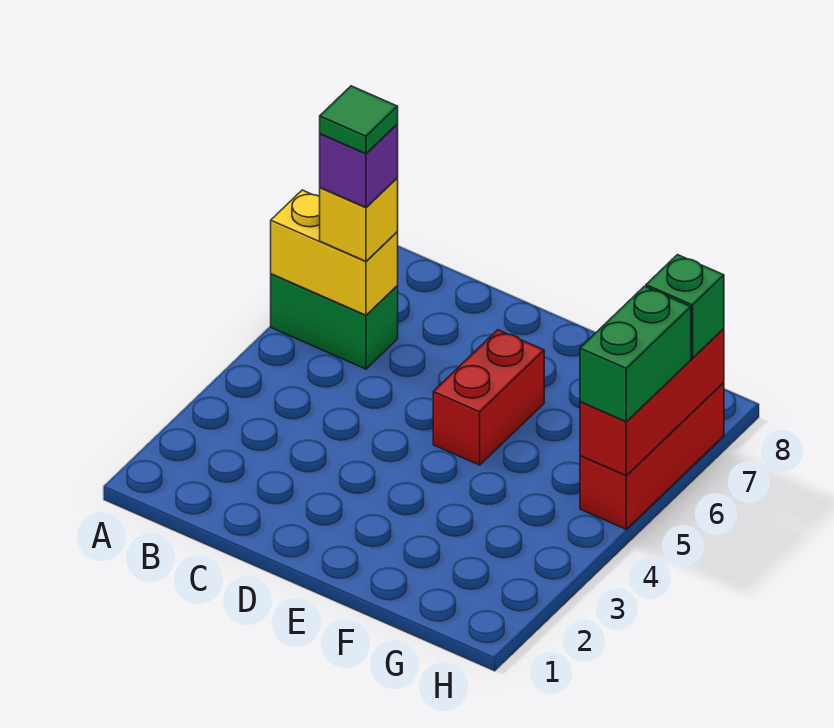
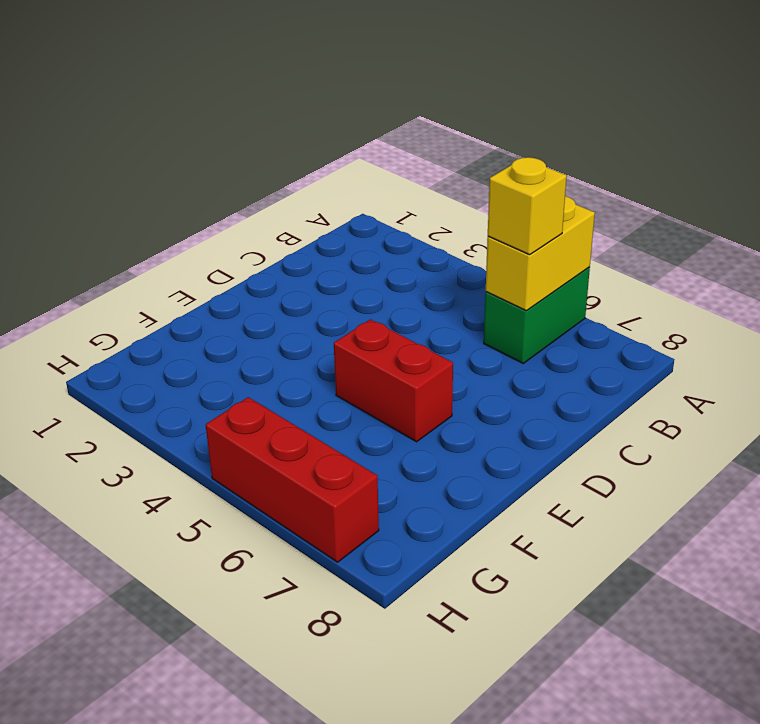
none -> red brick H5:H7 level 2
none -> green brick H5:H6 level 3

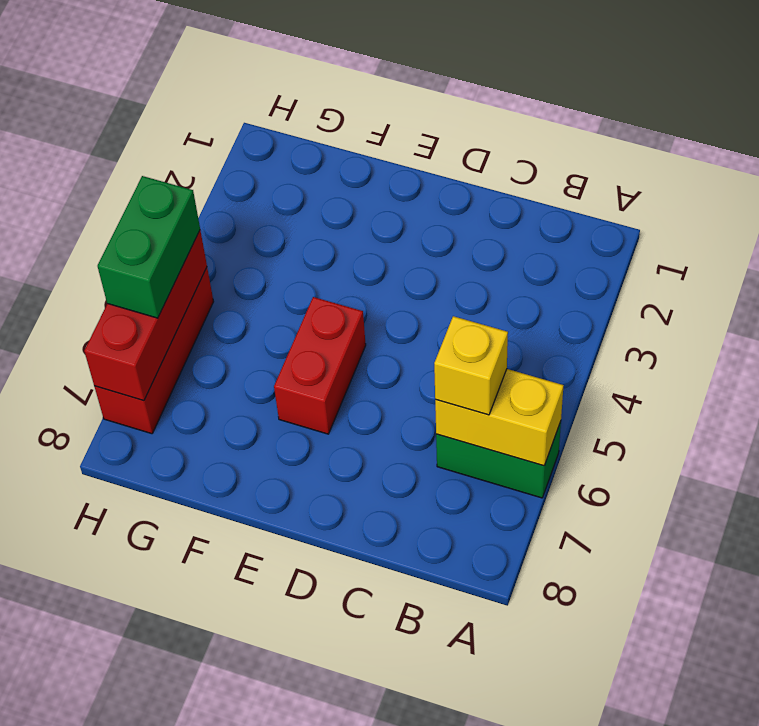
none -> green brick H7 level 3
none -> purple brick B6 level 4

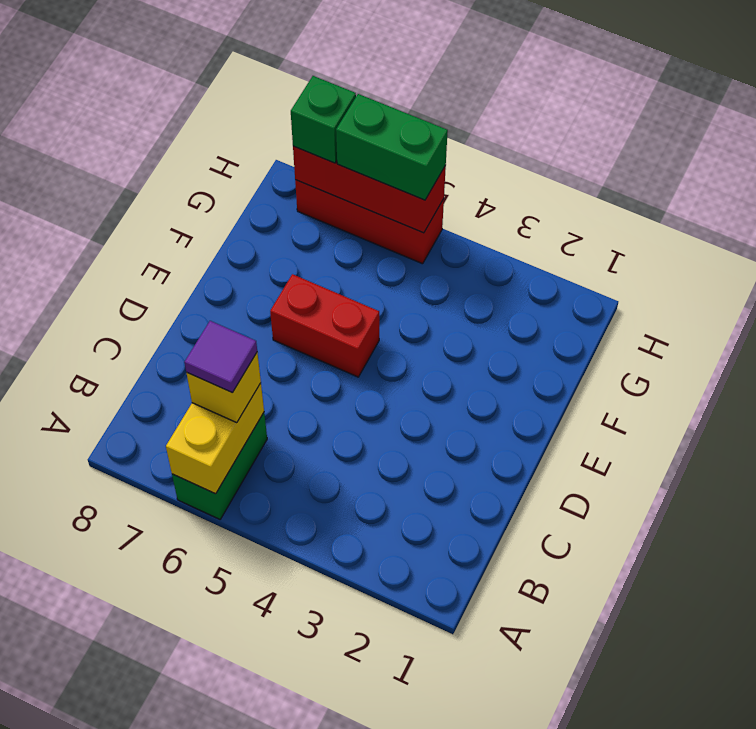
purple tile B6 level 4 -> purple brick B6 level 4
none -> green tile B6 level 5

